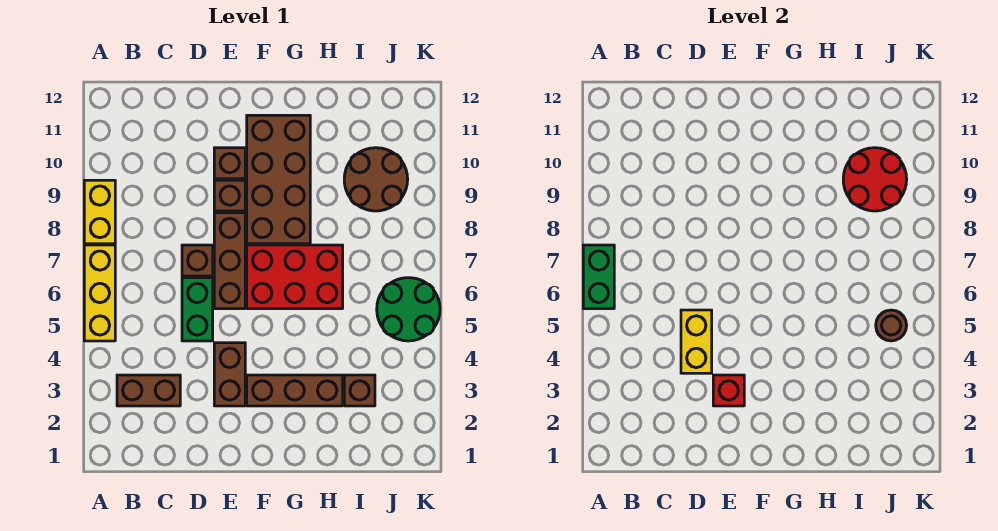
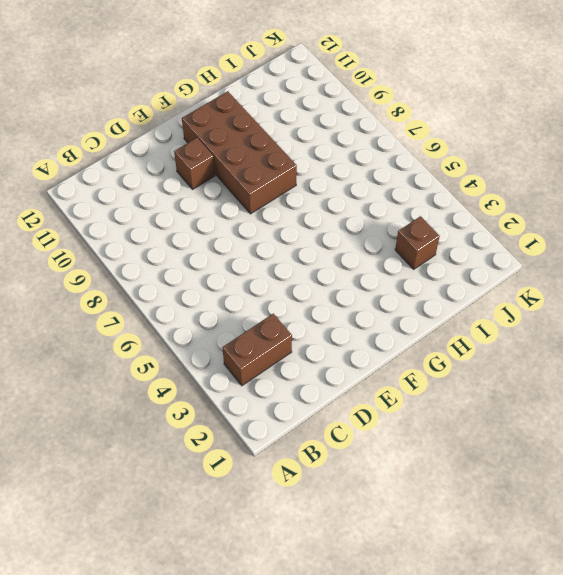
none -> yellow brick A5:A7 level 1
none -> yellow brick A8:A9 level 1
none -> green brick D5:D6 level 1

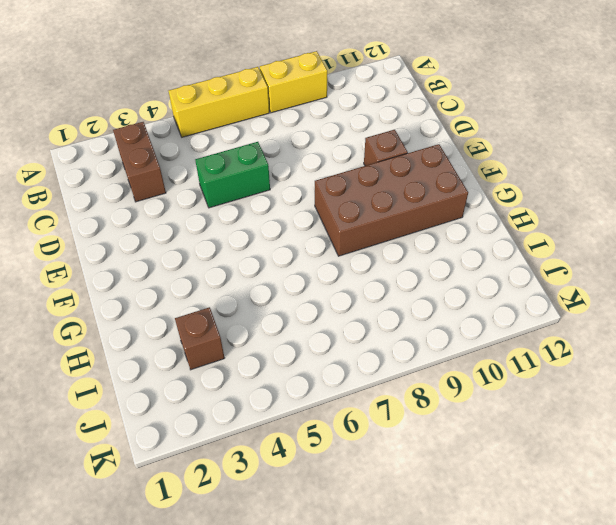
none -> brown brick D7 level 1
none -> brown brick E3:E4 level 1
none -> brown brick E6:E8 level 1

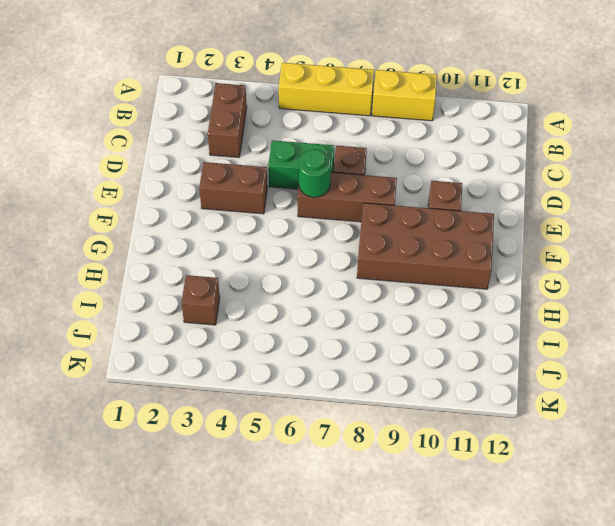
green round brick E6 level 2 -> none
none -> brown brick E9 level 1
none -> brown brick F3:H3 level 1
none -> red brick F6:H7 level 1

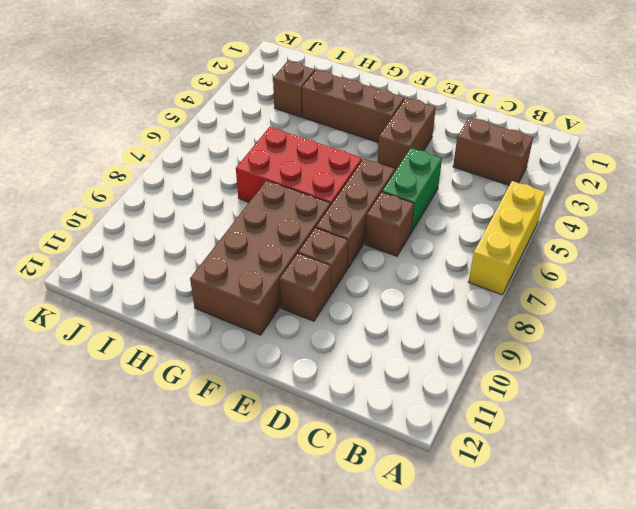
none -> yellow brick A8:A9 level 1
none -> brown round brick I9:J10 level 1
none -> green round brick J5:K6 level 1

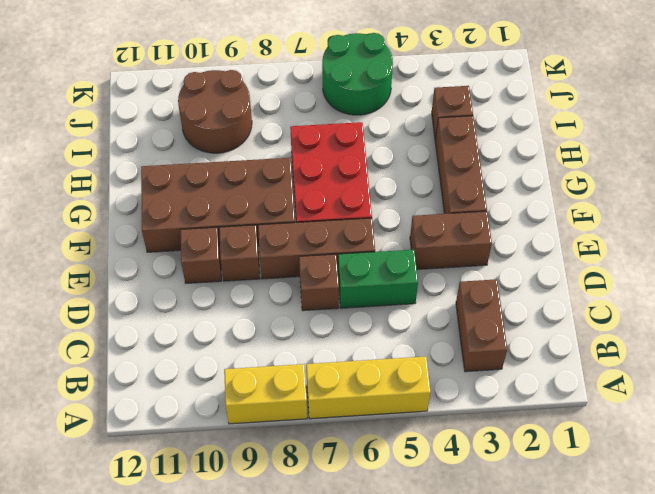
none -> green brick A6:A7 level 2
none -> yellow brick D4:D5 level 2
none -> red brick E3 level 2

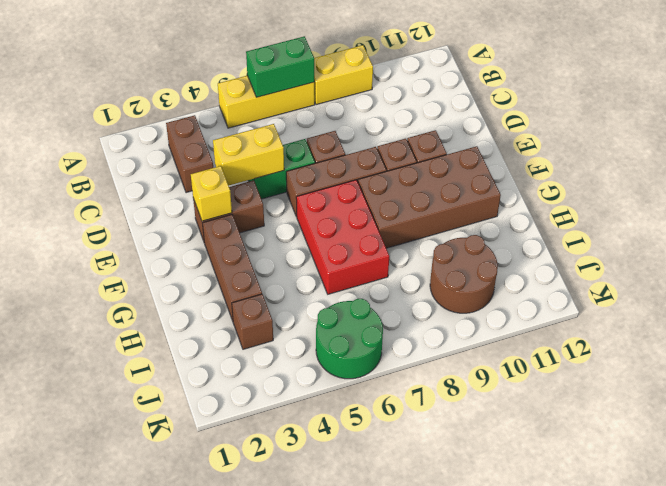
yellow brick E3 level 2 -> red brick E3 level 2
none -> red round brick I9:J10 level 2
none -> brown round brick J5 level 2

